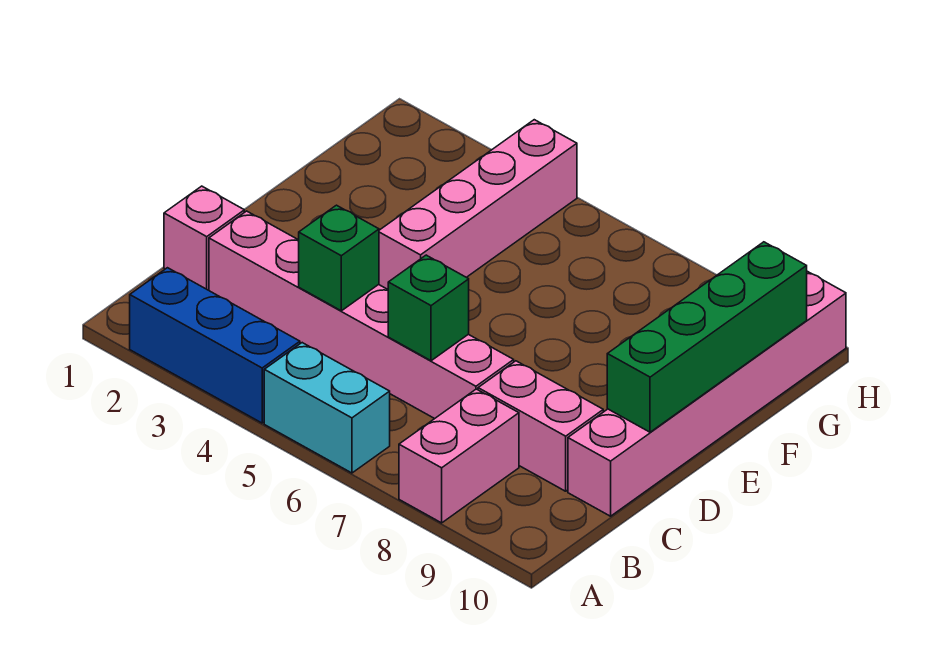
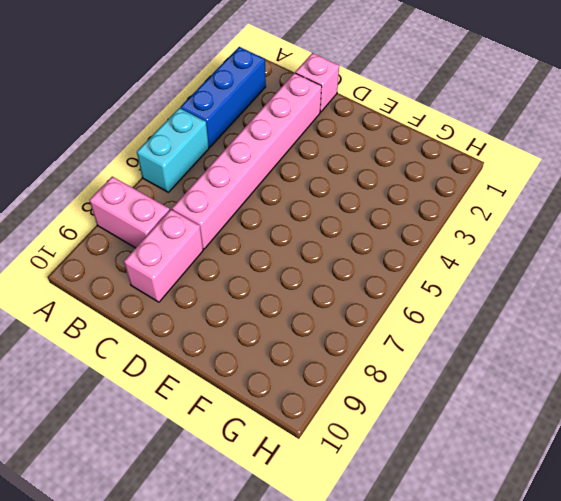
none -> pink brick C10:H10 level 1
none -> pink brick E4:H4 level 1

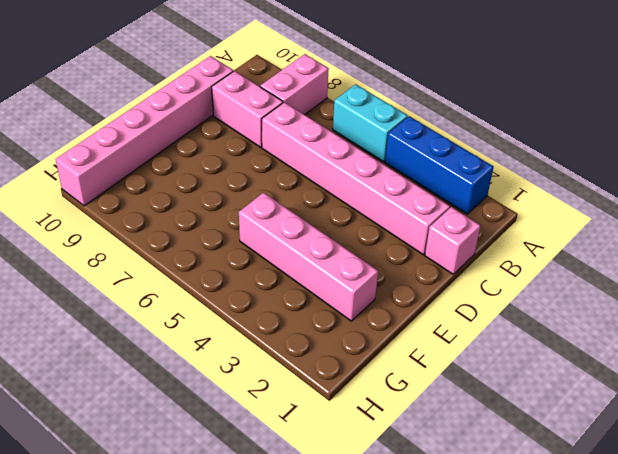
pink brick F2:F5 level 1 -> pink brick E4:H4 level 1
none -> green brick C4 level 2
none -> green brick C6 level 2

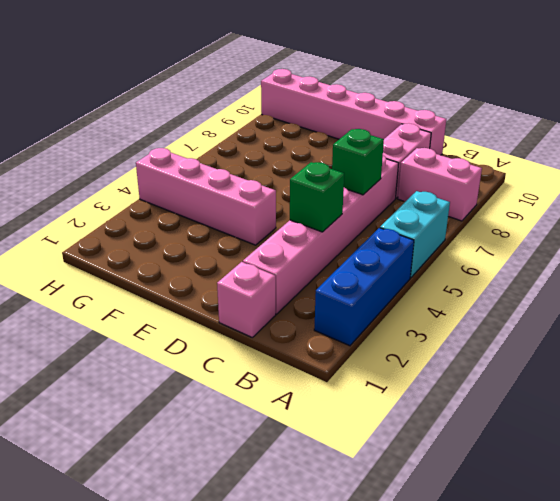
none -> green brick D10:G10 level 2

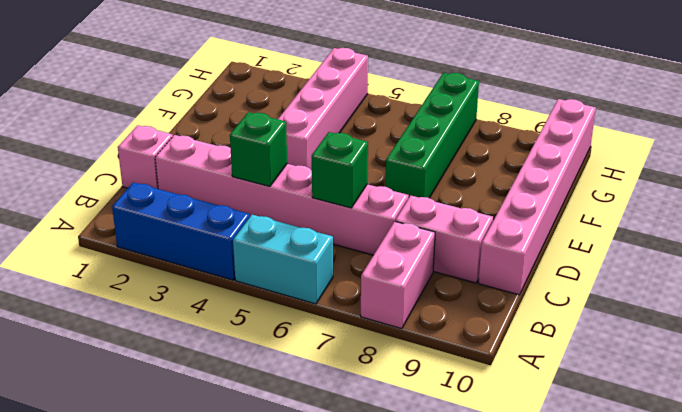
green brick E7:H7 level 1 -> green brick D10:G10 level 2

